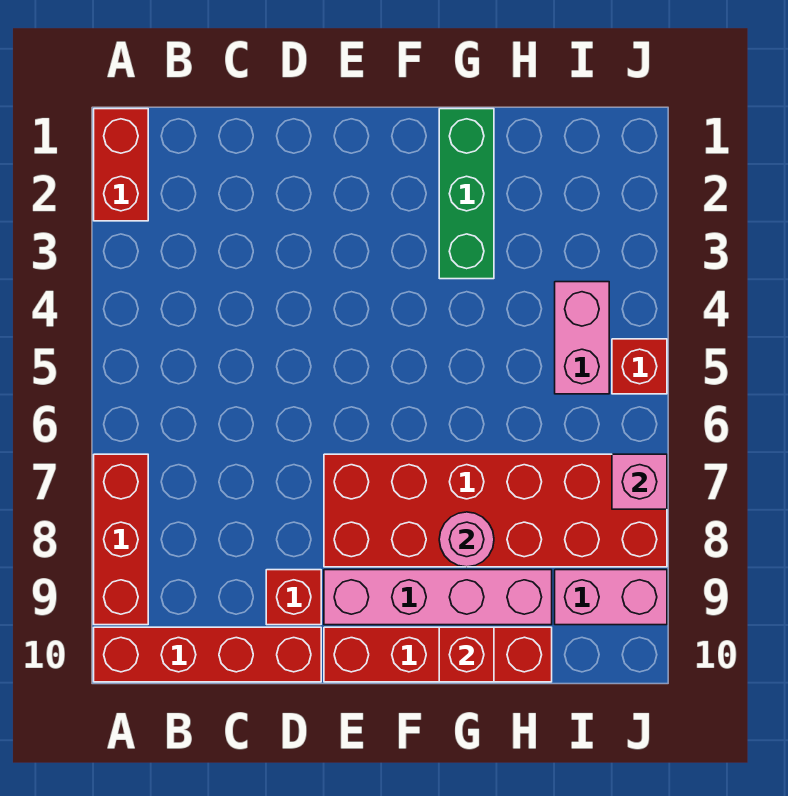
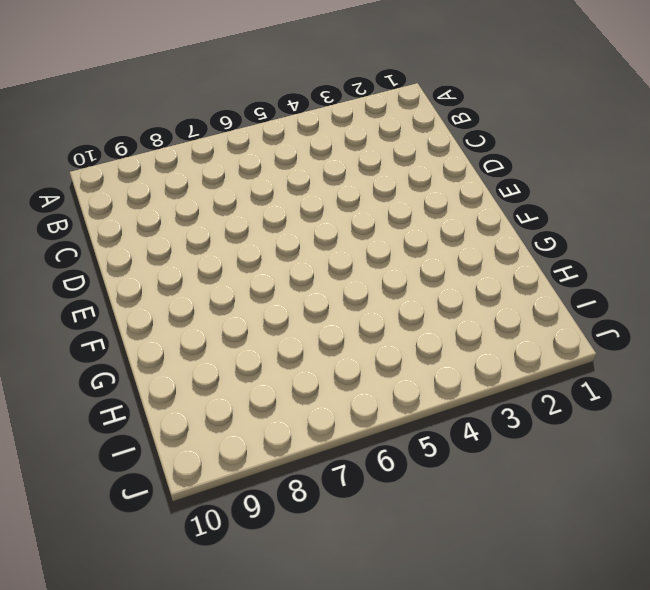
none -> red brick A1:A2 level 1
none -> red brick A7:A9 level 1
none -> red brick A10:D10 level 1

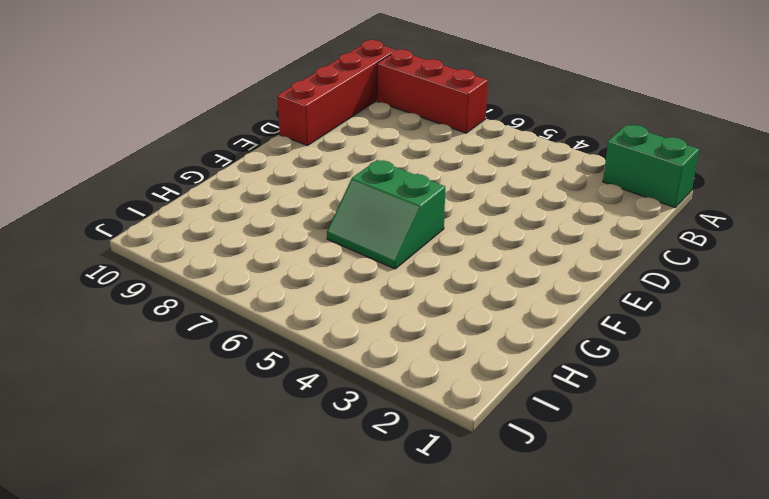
green brick A1:A2 level 1 -> red brick A1:A2 level 1
green slope F5:G6 level 1 top F -> none
none -> red brick D9 level 1
none -> red brick E7:J8 level 1
none -> pink brick E9:H9 level 1

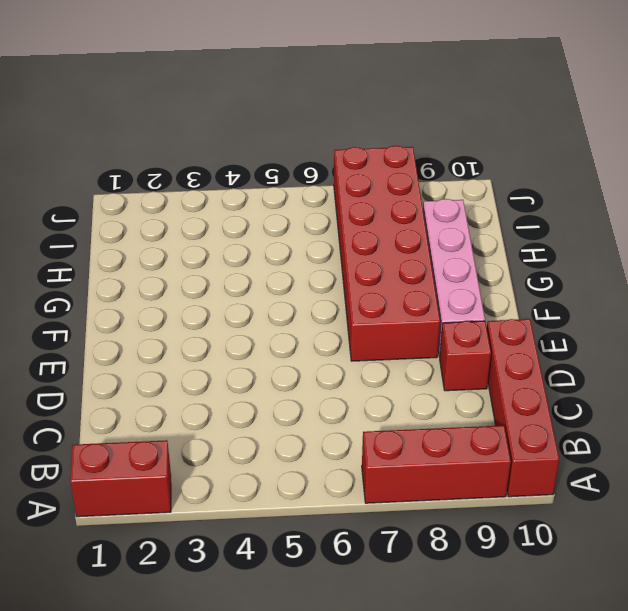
none -> red brick E10:H10 level 1
none -> green brick G1:G3 level 1
none -> pink brick I4:I5 level 1

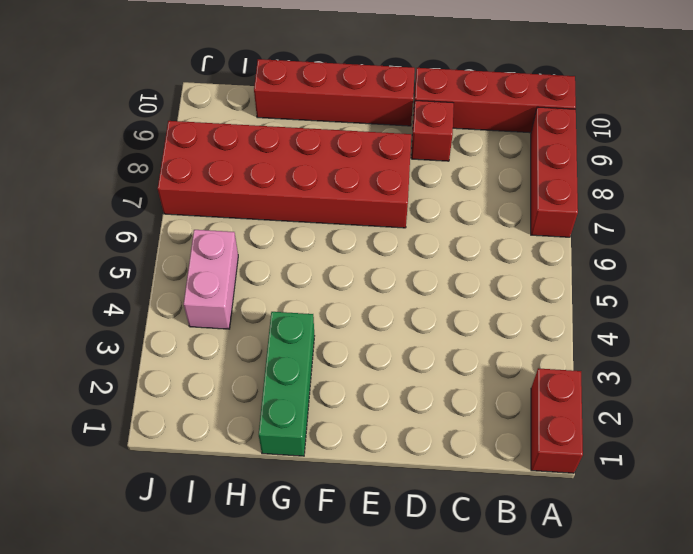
none -> pink brick E9:H9 level 1
none -> pink brick I9:J9 level 1
none -> red brick J5 level 1

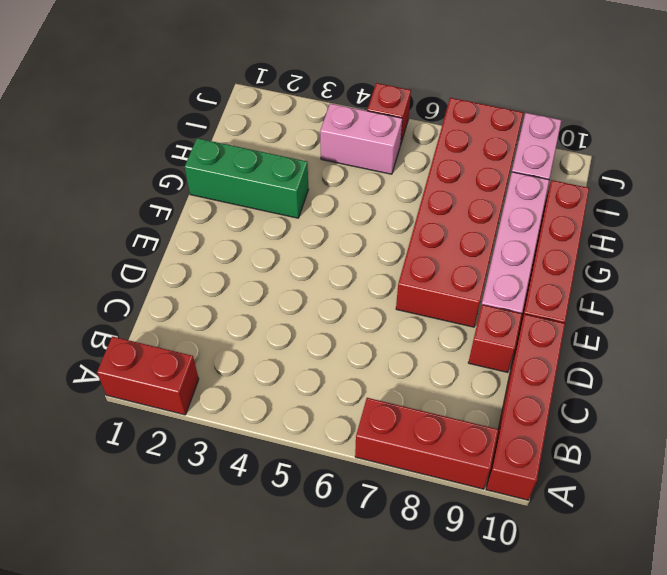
none -> pink round brick G8 level 2
none -> red brick G10 level 2
none -> pink brick J7 level 2

